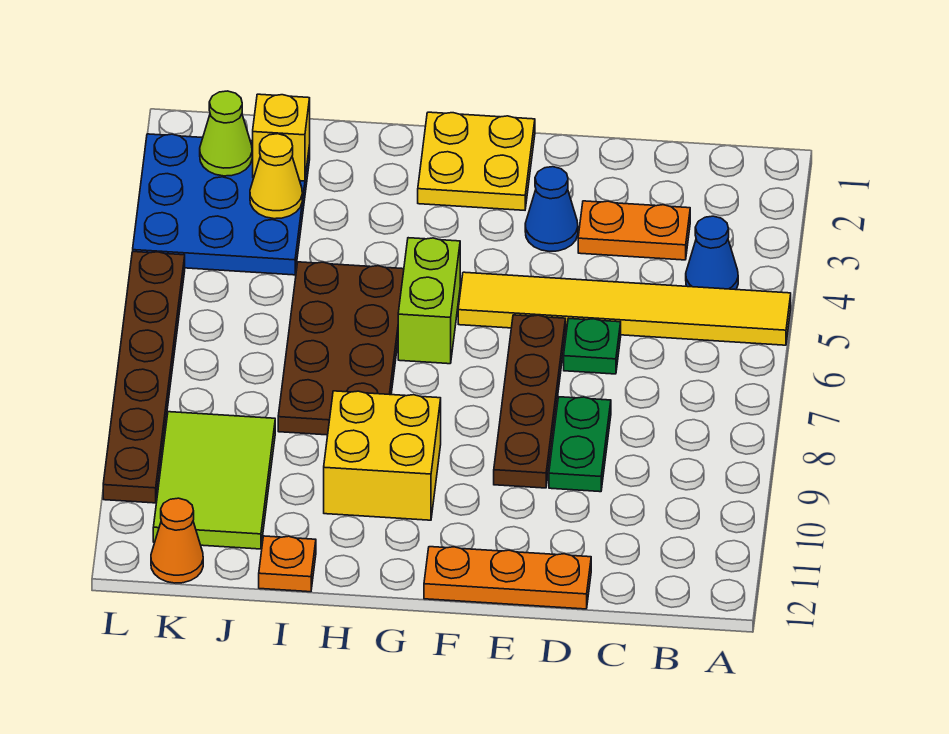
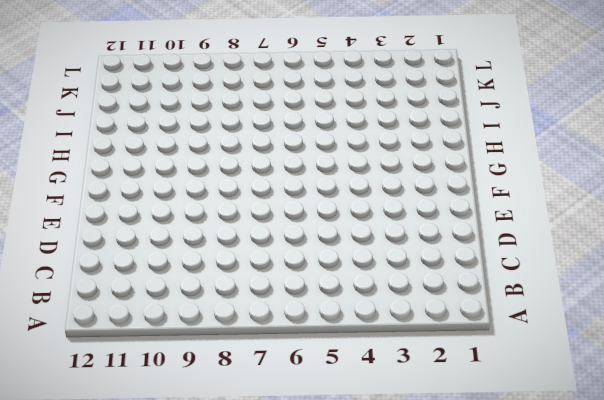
none -> yellow tile A5:F5 level 1
none -> blue cone B4 level 1
none -> orange plate C3:D3 level 1

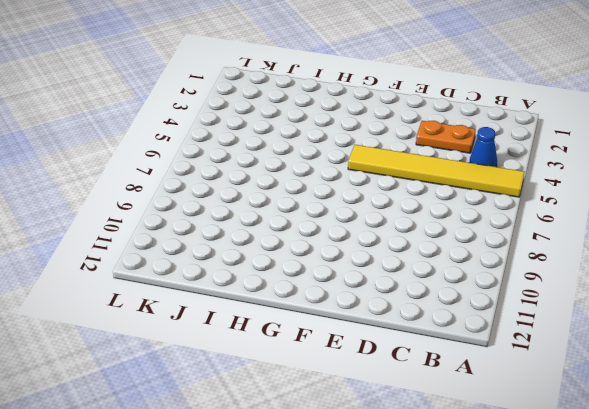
none -> green plate D6 level 1
none -> green plate D8:D9 level 1
none -> orange plate D12:F12 level 1

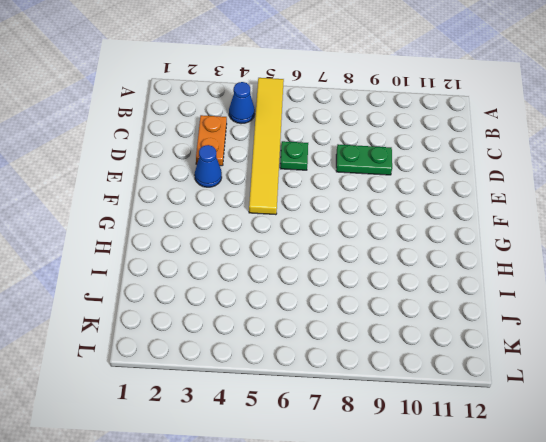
none -> orange plate D12:F12 level 1
none -> brown plate E6:E9 level 1
none -> yellow plate F1:G2 level 1

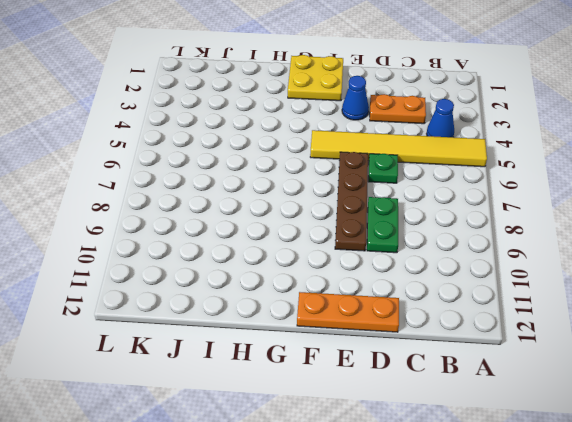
none -> lime brick G5:G6 level 1
none -> yellow brick G9:H10 level 1
none -> brown plate H5:I8 level 1

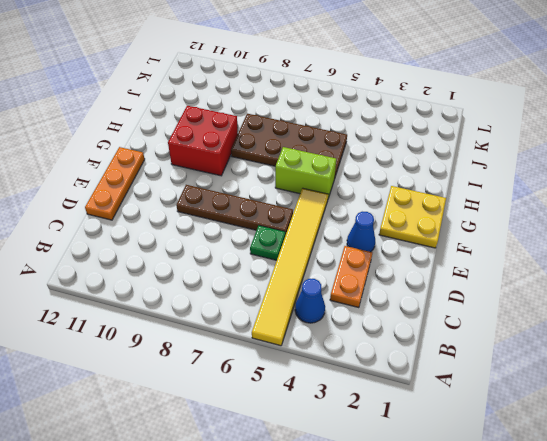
red brick G9:H10 level 1 -> yellow brick G9:H10 level 1
none -> green plate D8:D9 level 1
none -> orange plate I12 level 1
none -> blue plate J2:L4 level 1

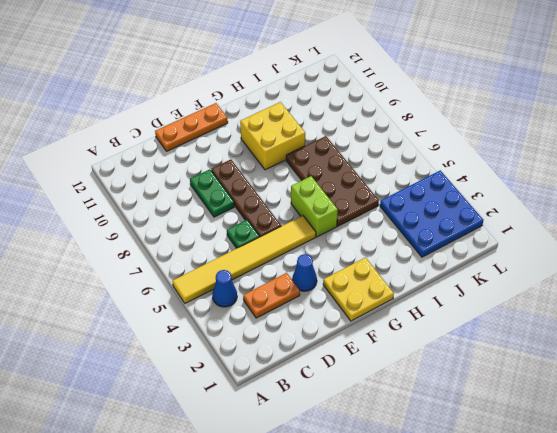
none -> orange plate I12 level 1
none -> lime tile J9:K11 level 1
none -> orange cone K12 level 1

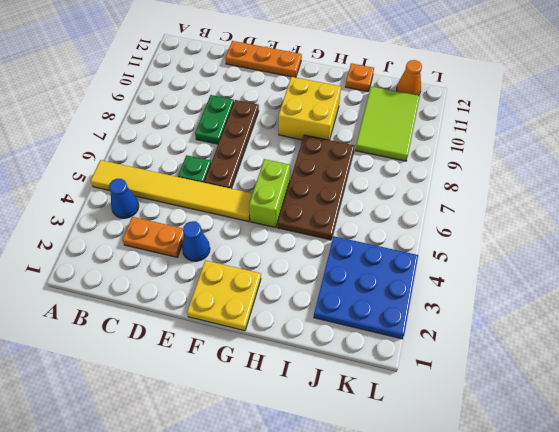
none -> brown plate L5:L10 level 1
none -> yellow brick J2 level 2
none -> yellow cone J3 level 2

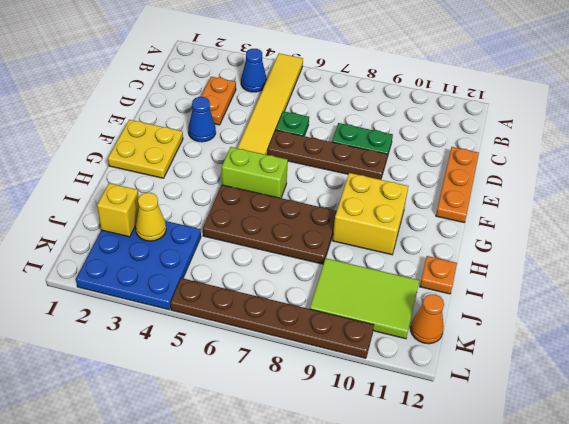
none -> lime cone K2 level 2

